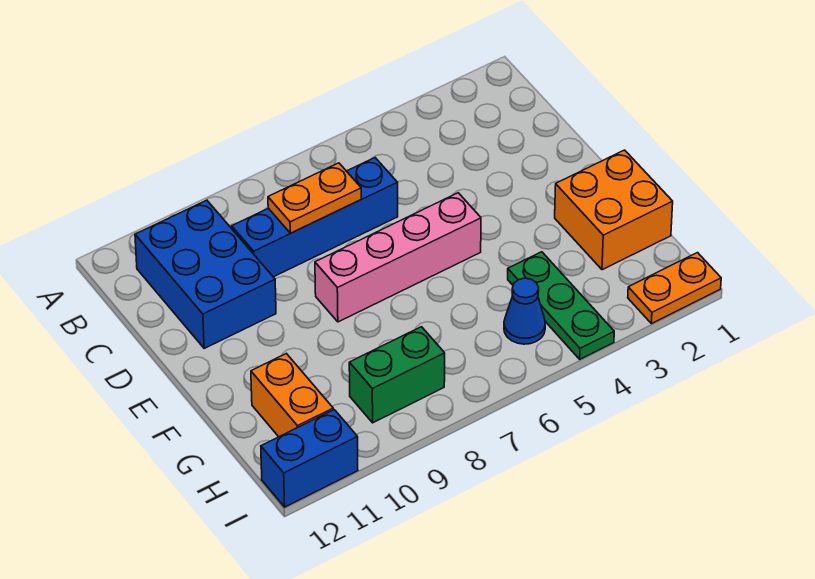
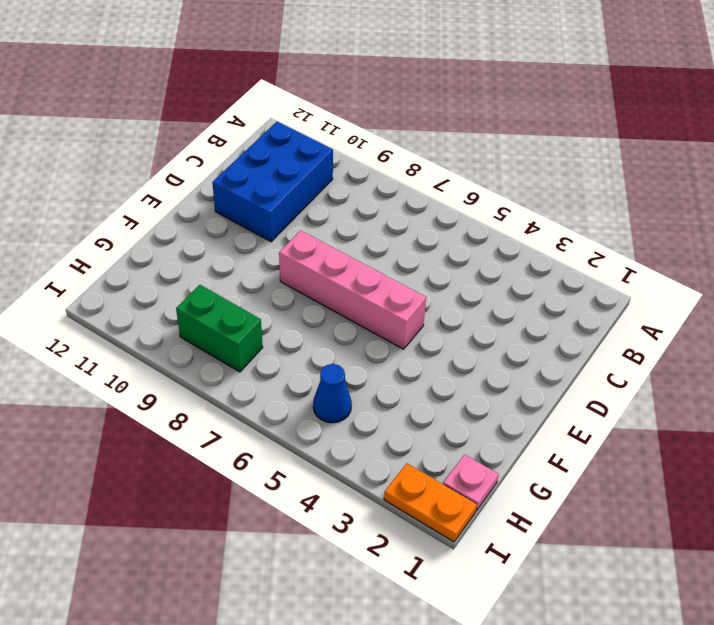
pink plate H1 level 1 -> none
none -> blue brick C6:C9 level 1
none -> orange brick F1:G2 level 1

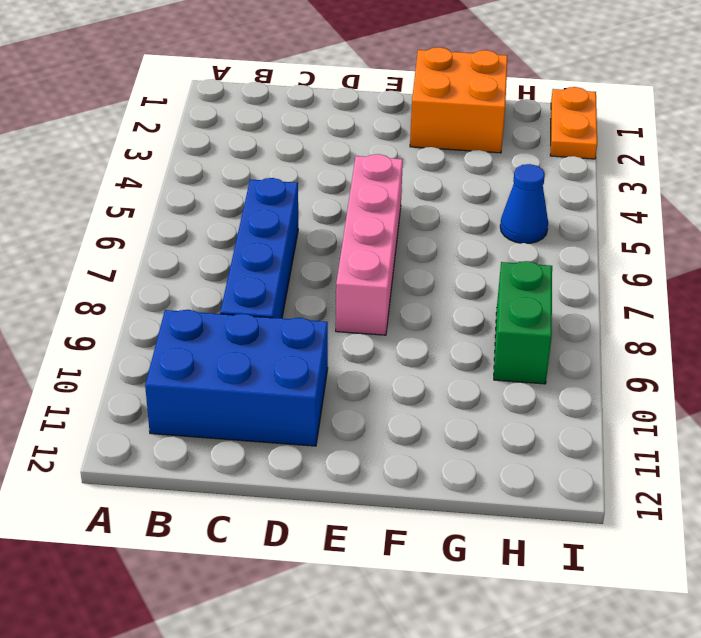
none -> green plate G4:I4 level 1
none -> orange brick G11:H11 level 1

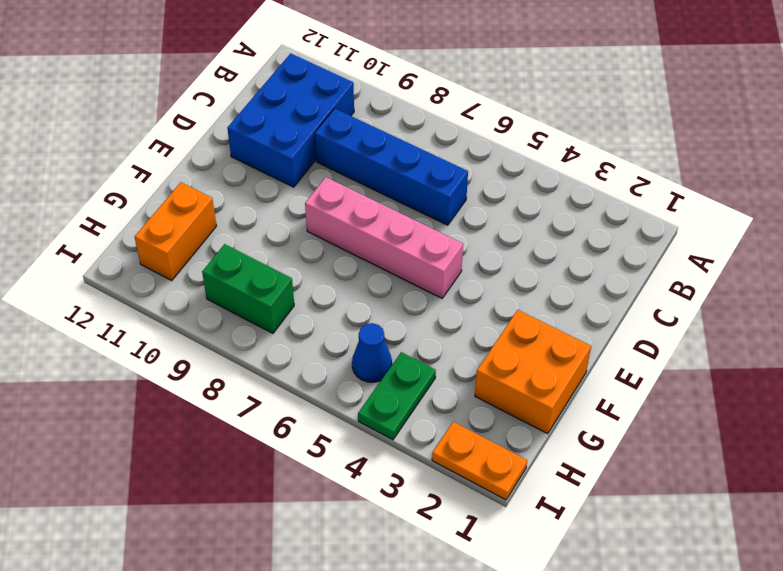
green plate H4:I4 level 1 -> green plate G4:I4 level 1
none -> blue brick I11:I12 level 1
none -> orange plate C7:C8 level 2

